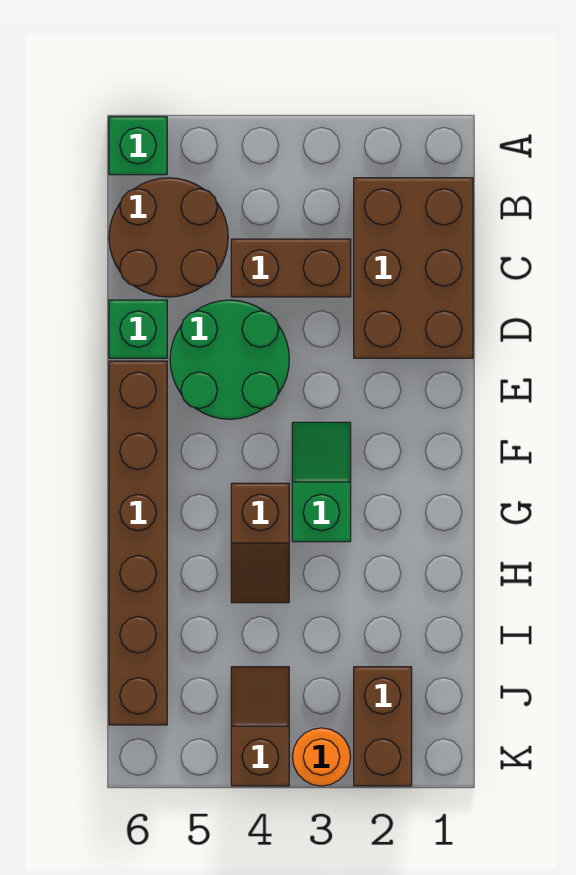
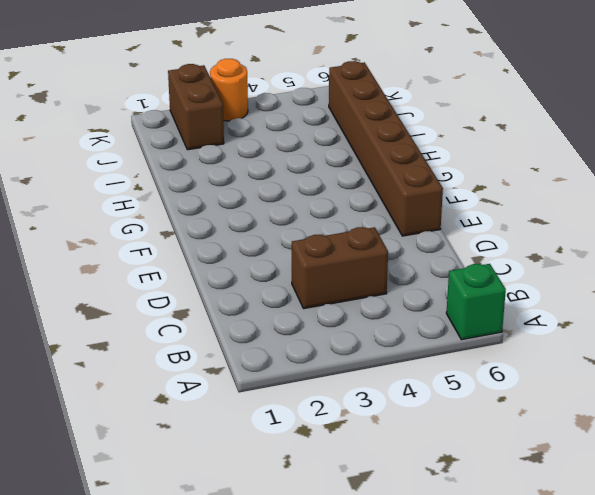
none -> brown brick B1:D2 level 1
none -> brown round brick B5:C6 level 1
none -> green round brick D4:E5 level 1

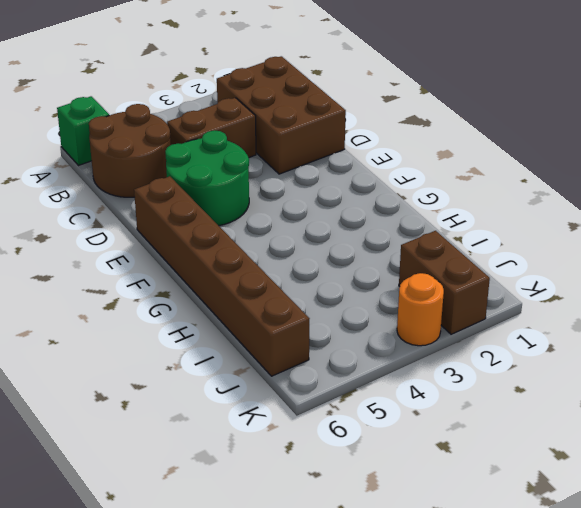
none -> green brick D6 level 1
none -> green slope F3:G3 level 1 top G
none -> brown slope G4:H4 level 1 top G

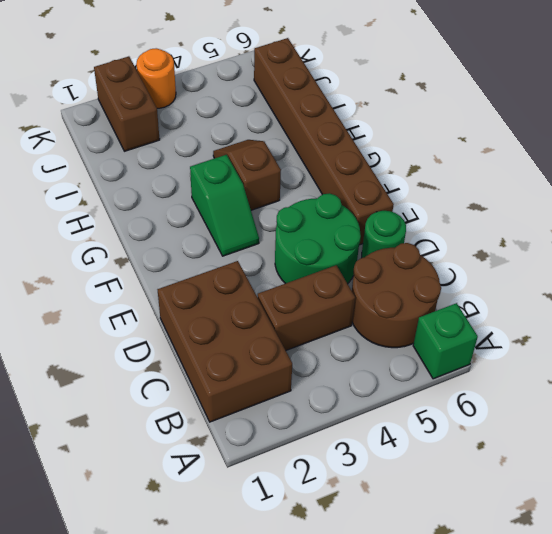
green round brick D6 level 1 -> green brick D6 level 1
none -> brown slope J4:K4 level 1 top K

